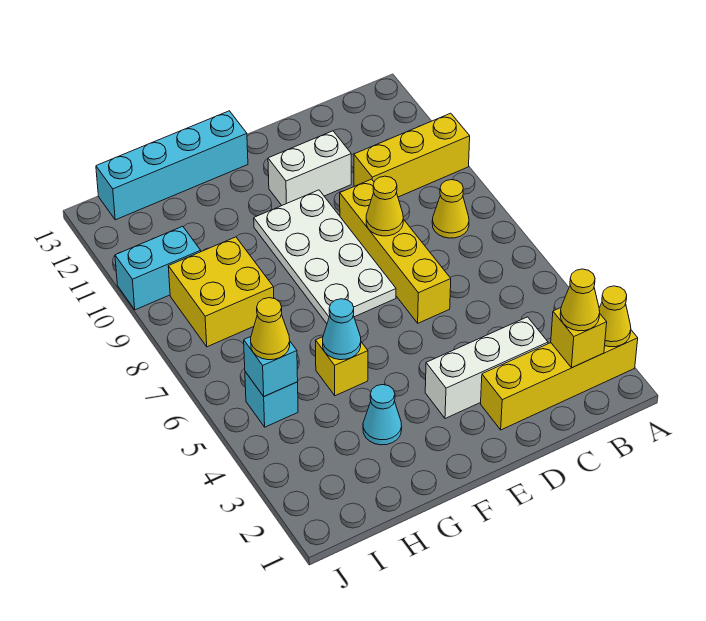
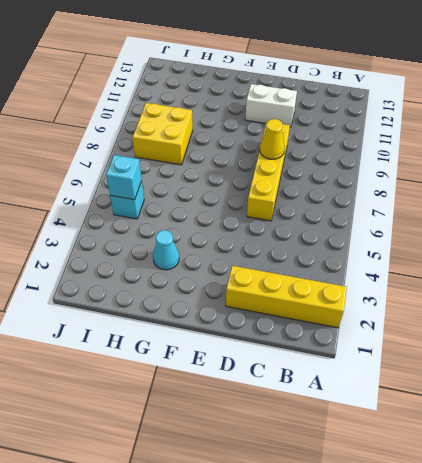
none -> yellow brick A10:C10 level 1
none -> yellow cone B8 level 1
none -> white brick C3:E3 level 1

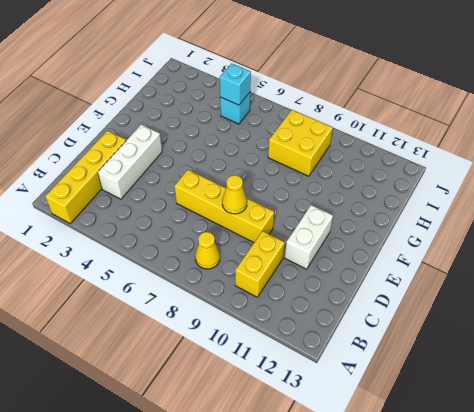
yellow brick B10:C10 level 1 -> yellow brick A10:C10 level 1
none -> white plate E7:F10 level 1
none -> cyan brick F13:I13 level 1
none -> cyan cone G3 level 1

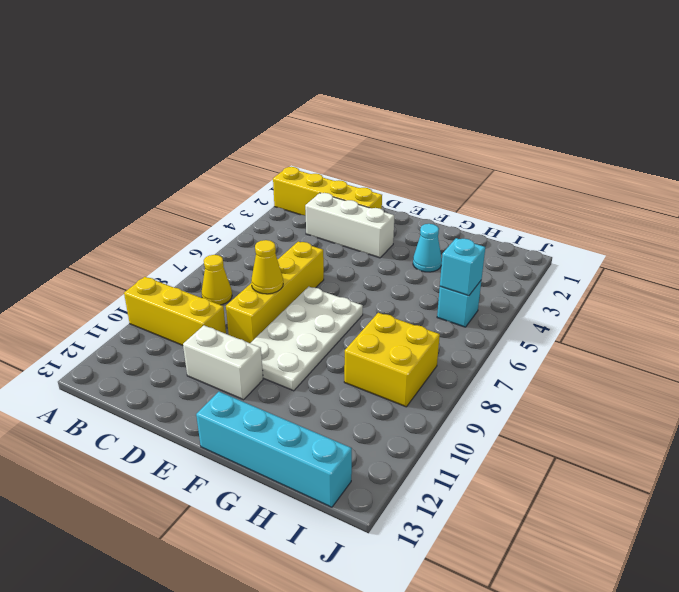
none -> yellow brick G5 level 1
none -> cyan brick I10:J10 level 1
none -> yellow cone A2 level 2

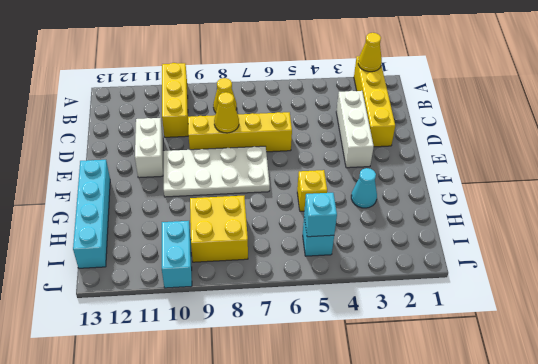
none -> yellow brick B2 level 2
none -> cyan cone G5 level 2
none -> yellow cone B2 level 3

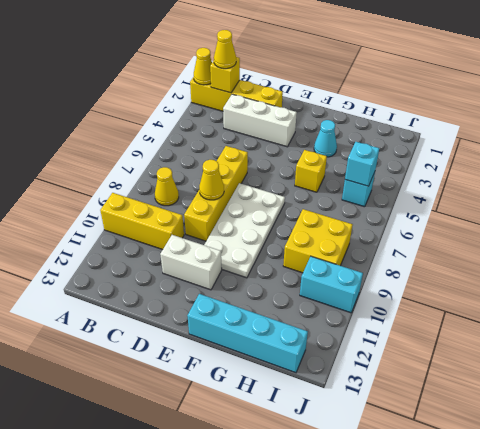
none -> cyan cone G5 level 2
none -> yellow cone I5 level 3

